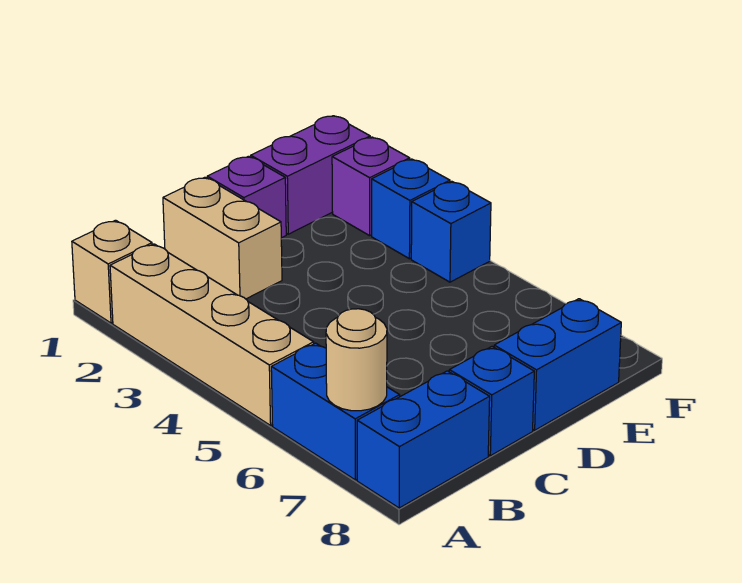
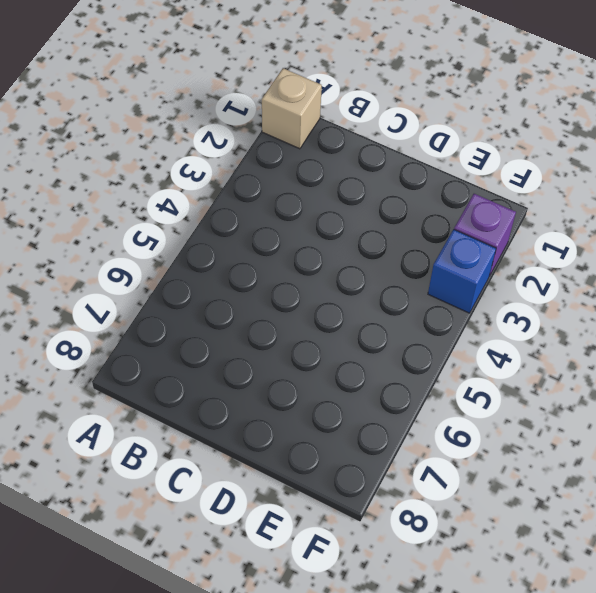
none -> tan brick A2:A5 level 1
none -> blue brick A6:A7 level 1
none -> blue brick A8:B8 level 1

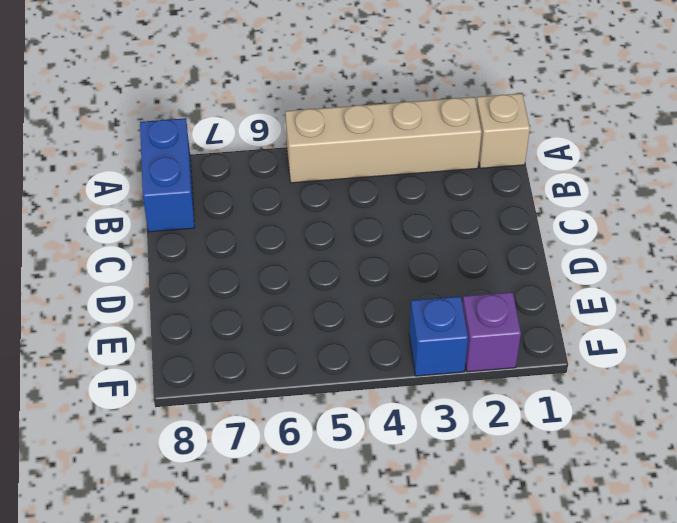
none -> blue brick A6:A7 level 1
none -> tan brick C1:C2 level 1
none -> blue brick C8 level 1

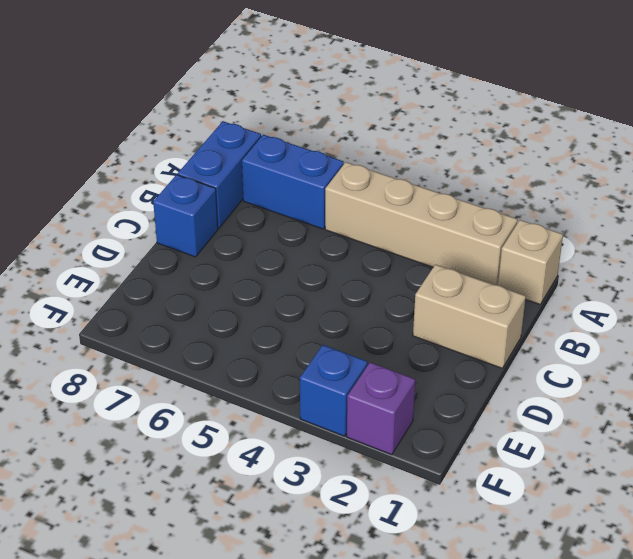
none -> purple brick D1 level 1
none -> blue brick D8:E8 level 1
none -> purple brick E1:F1 level 1

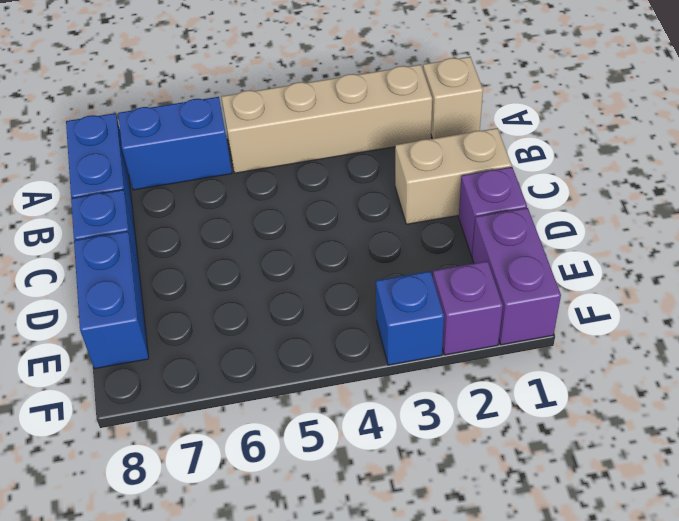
none -> blue brick F4 level 1
none -> tan round brick A7 level 2

